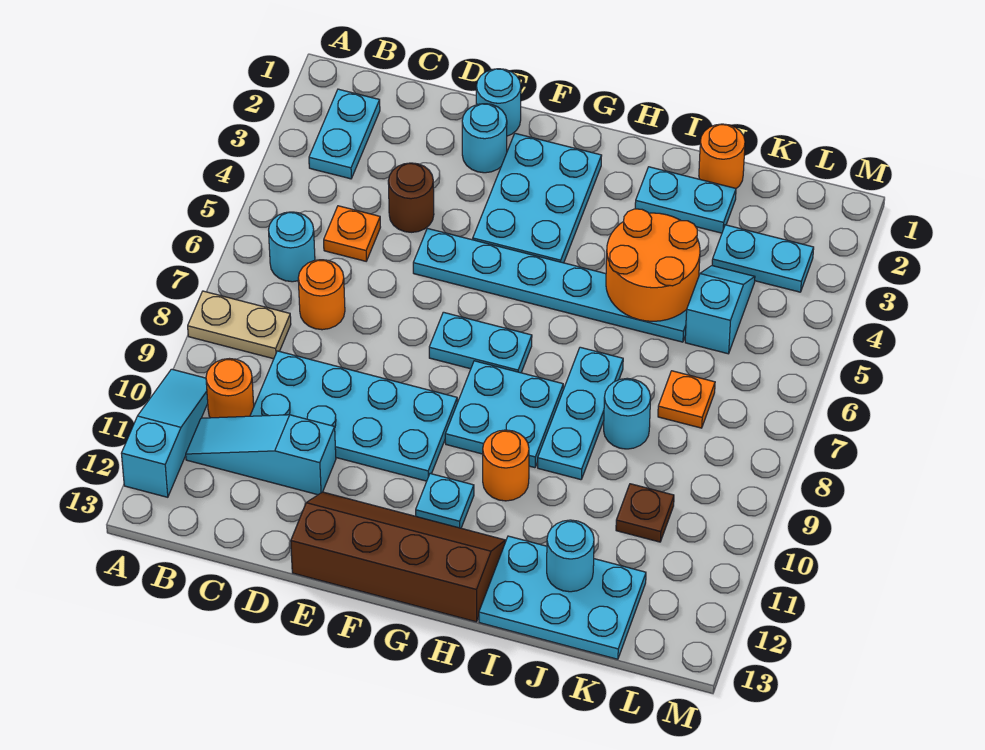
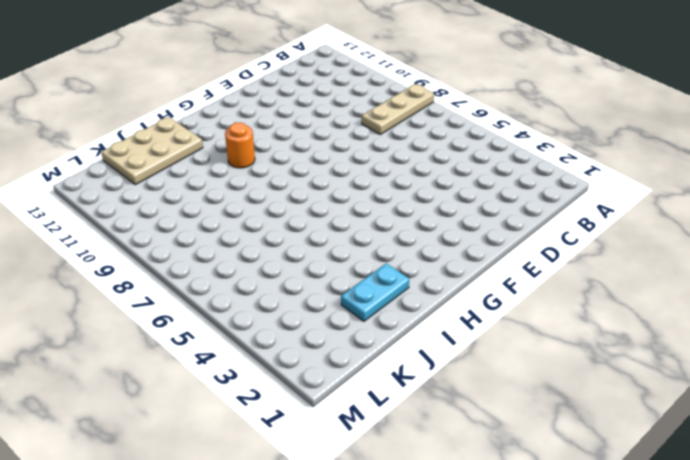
tan plate A8:C8 level 1 -> tan plate A8:B8 level 1
tan plate I12:K13 level 1 -> cyan plate I12:K13 level 1
none -> cyan slope A10:A12 level 1 top 12
none -> cyan plate B2:B3 level 1
none -> cyan round brick B6 level 1
none -> orange round brick B10 level 1

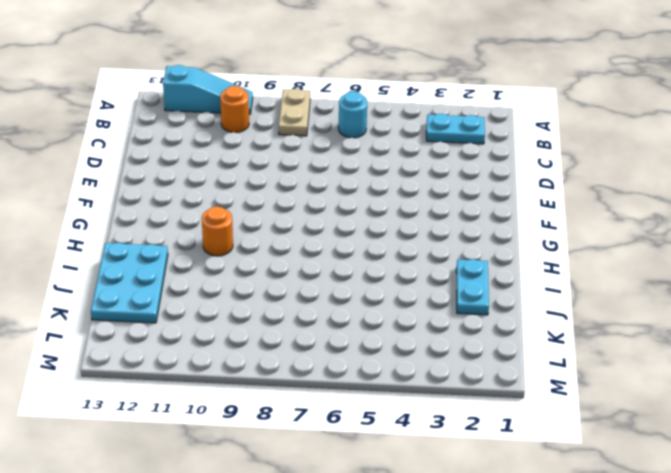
none -> cyan slope B11:D11 level 1 top D
none -> orange plate C5 level 1
none -> orange round brick C7 level 1
none -> cyan plate C9:F10 level 1

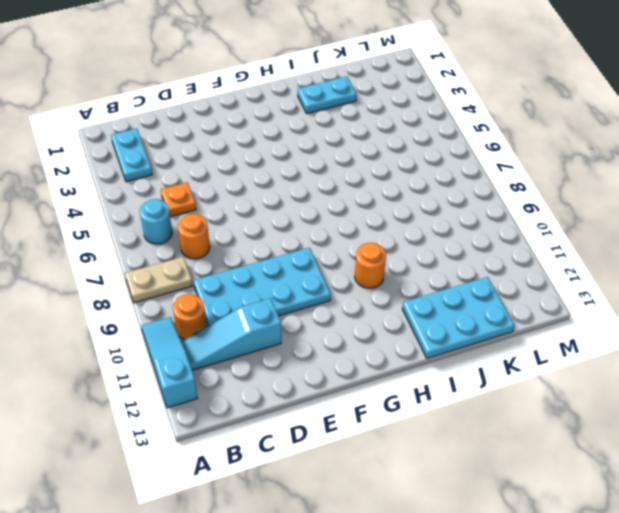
none -> brown round brick D4 level 1
none -> cyan round brick E1 level 1
none -> cyan round brick E2 level 1
none -> cyan plate E5:J5 level 1

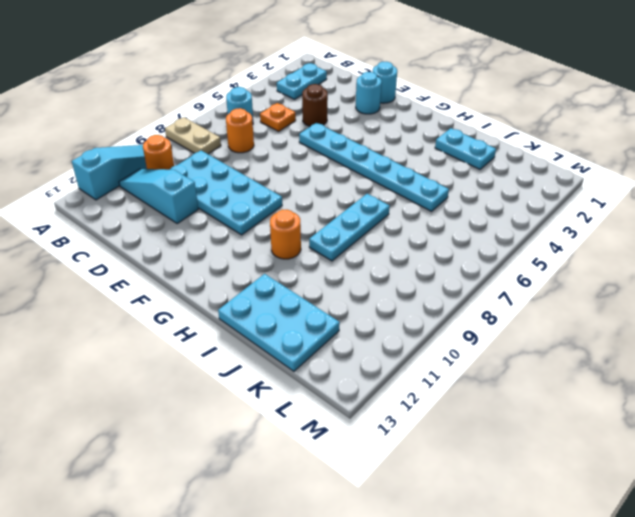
none -> brown slope E12:H13 level 1 top 13
none -> cyan plate F2:G4 level 1
none -> cyan plate F7:G7 level 1
none -> cyan plate G8:H9 level 1

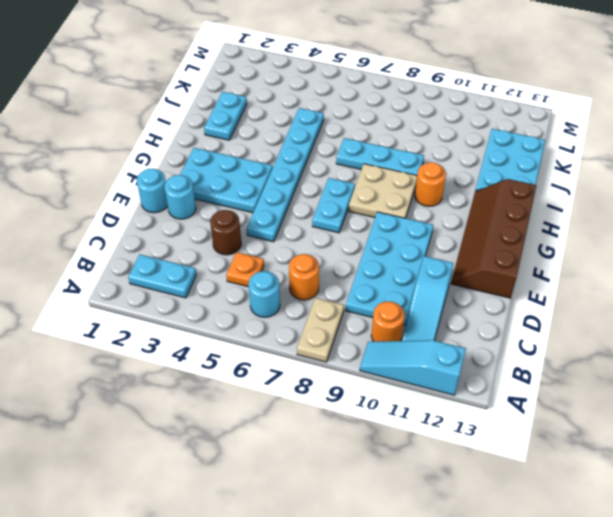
tan plate G8:H9 level 1 -> cyan plate G8:H9 level 1
none -> cyan plate G11 level 1
none -> orange round brick J1 level 1
none -> cyan round brick J8 level 1
none -> cyan plate K3:L3 level 1

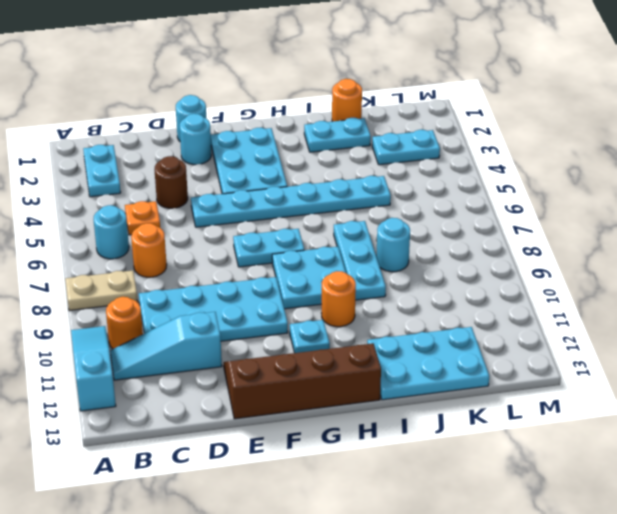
none -> cyan slope K4:K5 level 1 top 5
none -> orange plate K7 level 1
none -> brown plate K10 level 1
none -> orange round brick I4:J5 level 2

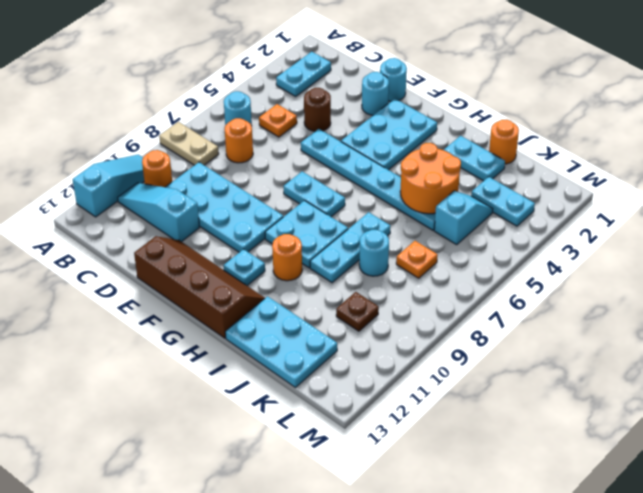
none -> cyan round brick J12 level 2

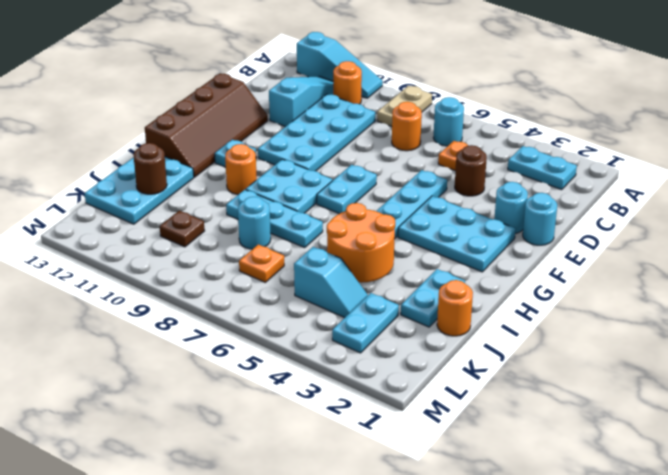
brown round brick J12 level 2 -> cyan round brick J12 level 2

